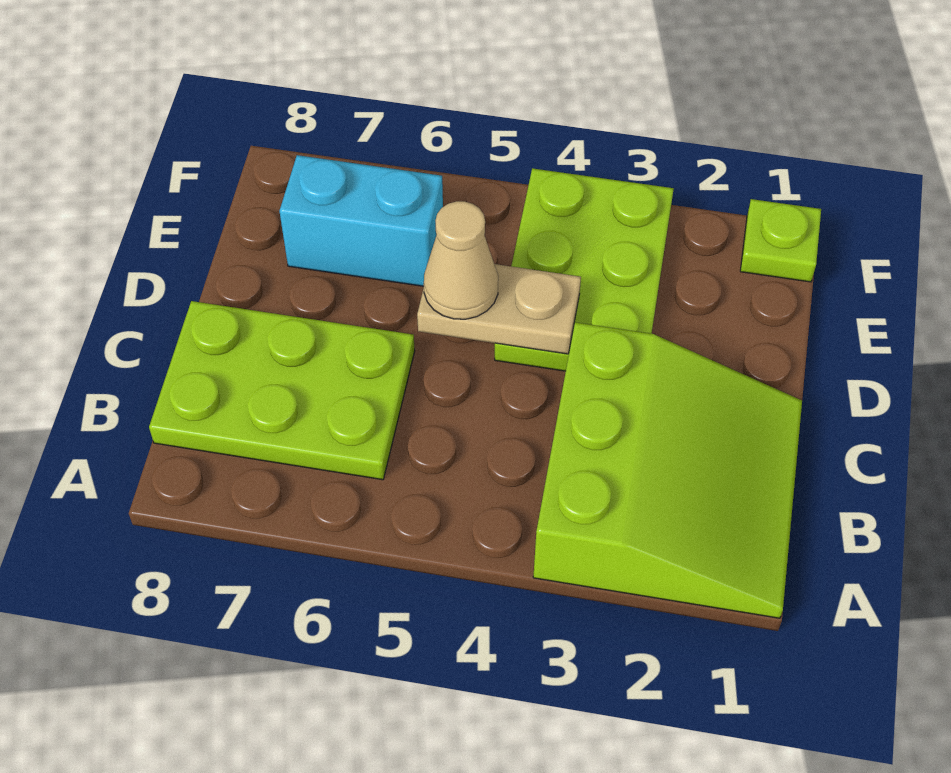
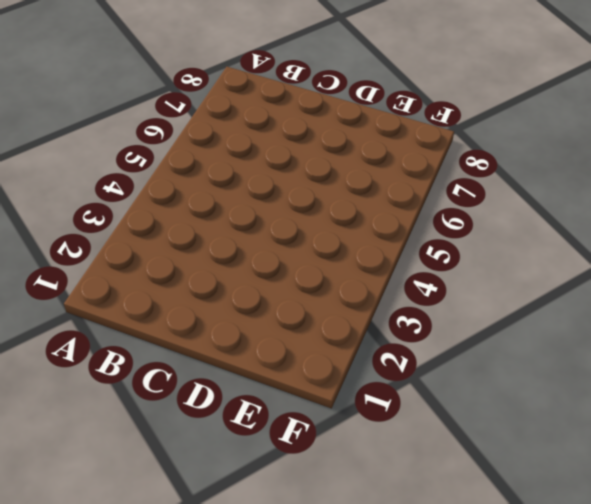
none -> lime slope A1:C3 level 1 top 3
none -> lime plate B6:C8 level 1

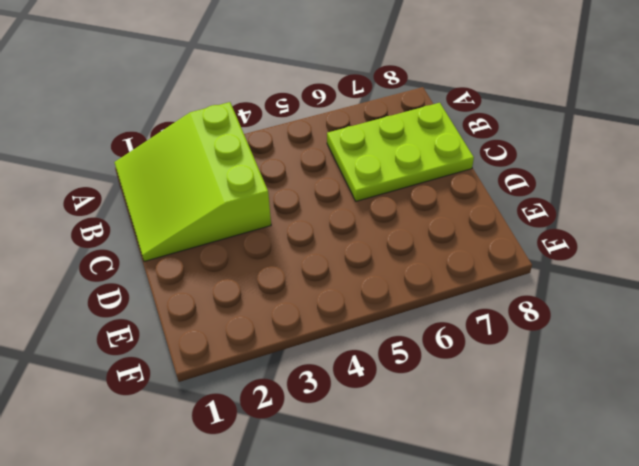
none -> lime plate D3:F4 level 1
none -> cyan brick E6:E7 level 1

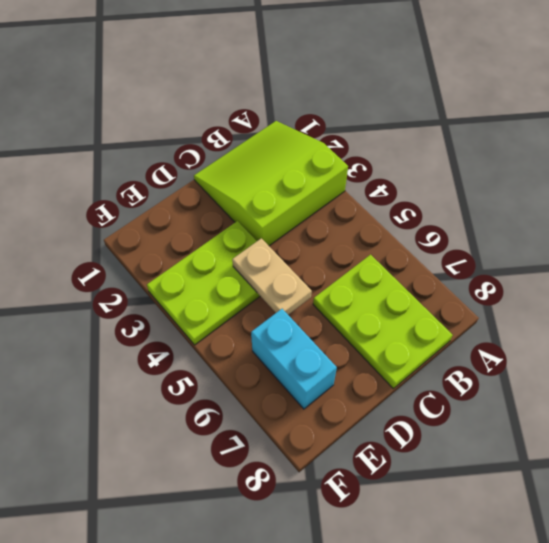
none -> lime plate F1 level 1
none -> tan cone D5 level 3

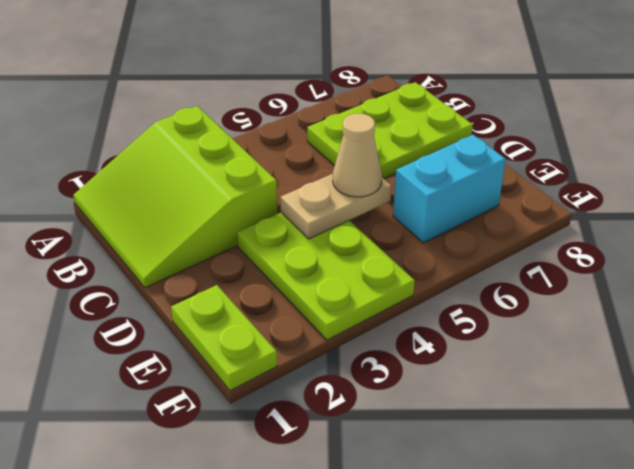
lime plate E1:F1 level 1 -> lime plate F1 level 1

